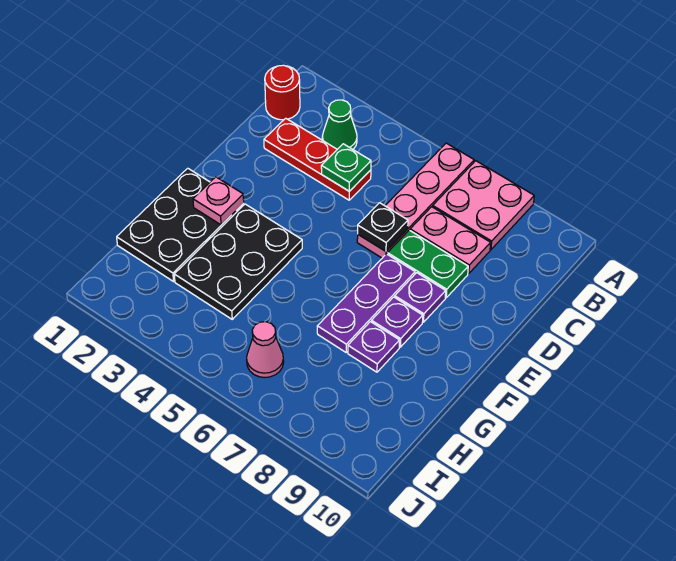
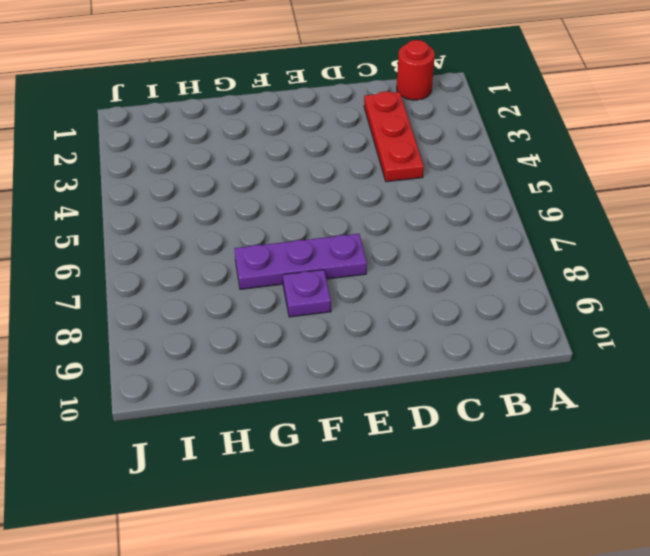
none -> pink plate A6:D6 level 1
none -> pink plate A7:B8 level 1
none -> green cone B3 level 1

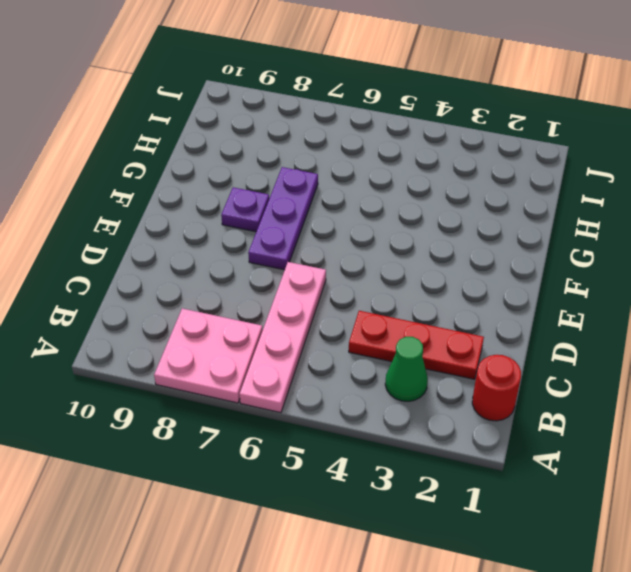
none -> pink plate C7:C8 level 1
none -> green plate D7:D8 level 1
none -> purple plate E8 level 1

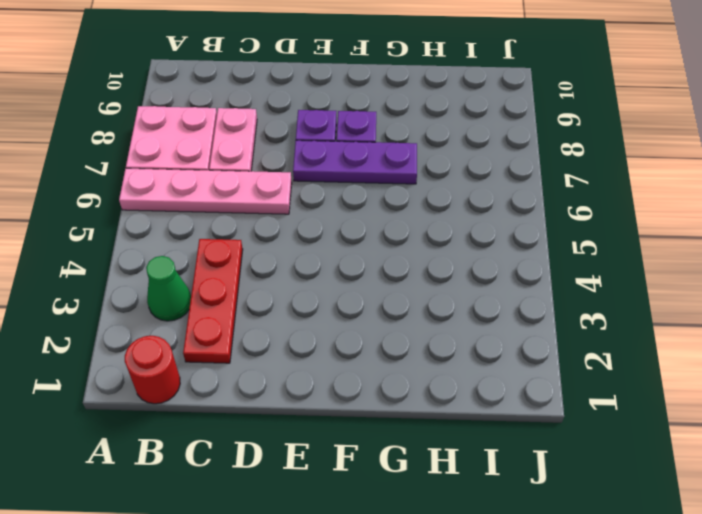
none -> green plate D7:D8 level 1
none -> black plate F1:H2 level 1
none -> black plate F3:H4 level 1

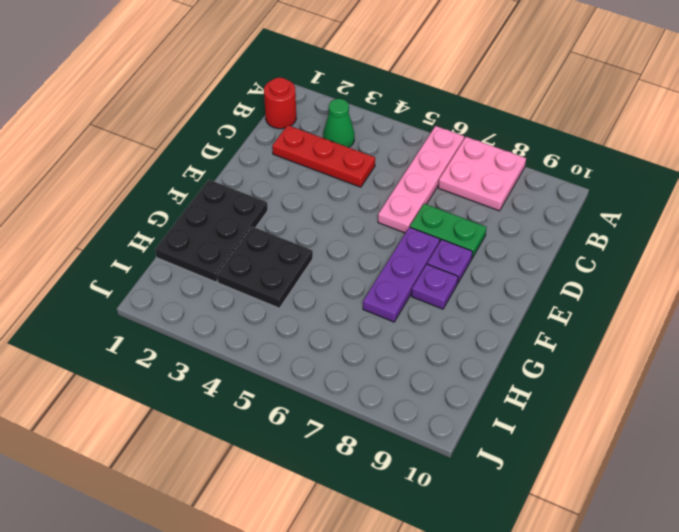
black plate G3:H4 level 1 -> black plate F3:H4 level 1
none -> pink plate C7:C8 level 1
none -> purple plate G8 level 1
none -> pink cone I6 level 1

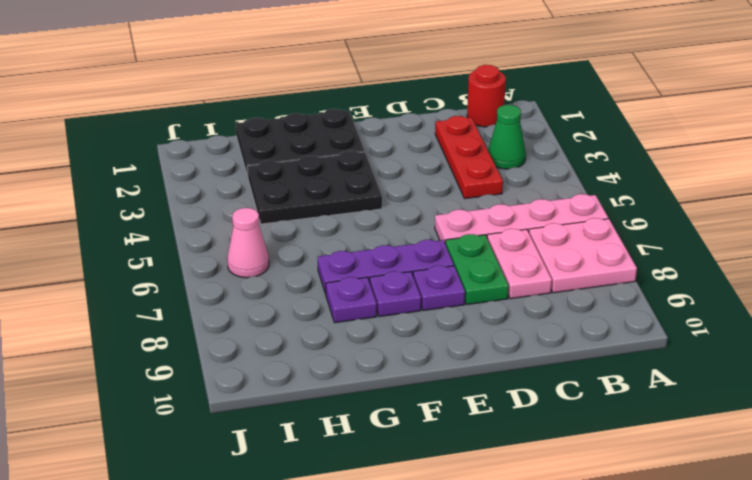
none -> green plate C4 level 2
none -> black plate D6 level 2
none -> pink plate F2 level 2

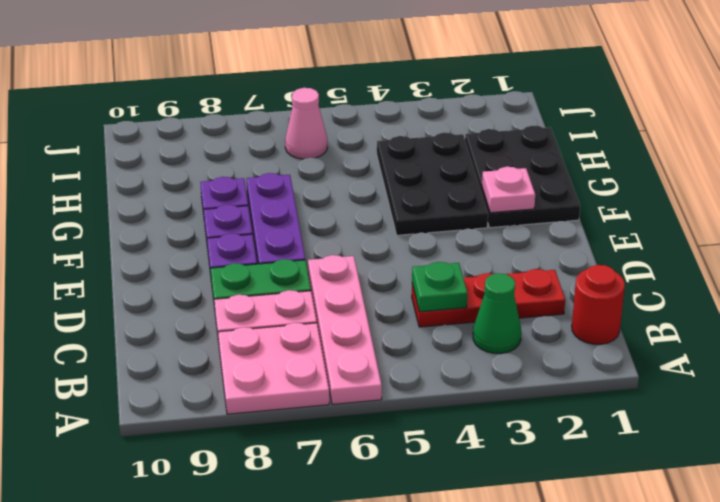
none -> black plate D6 level 2

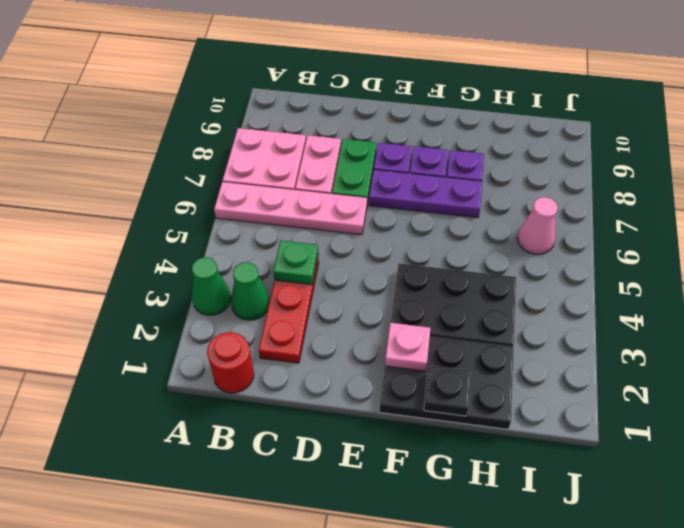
green cone A3 level 1 -> none
black plate G1 level 2 -> black plate D6 level 2

